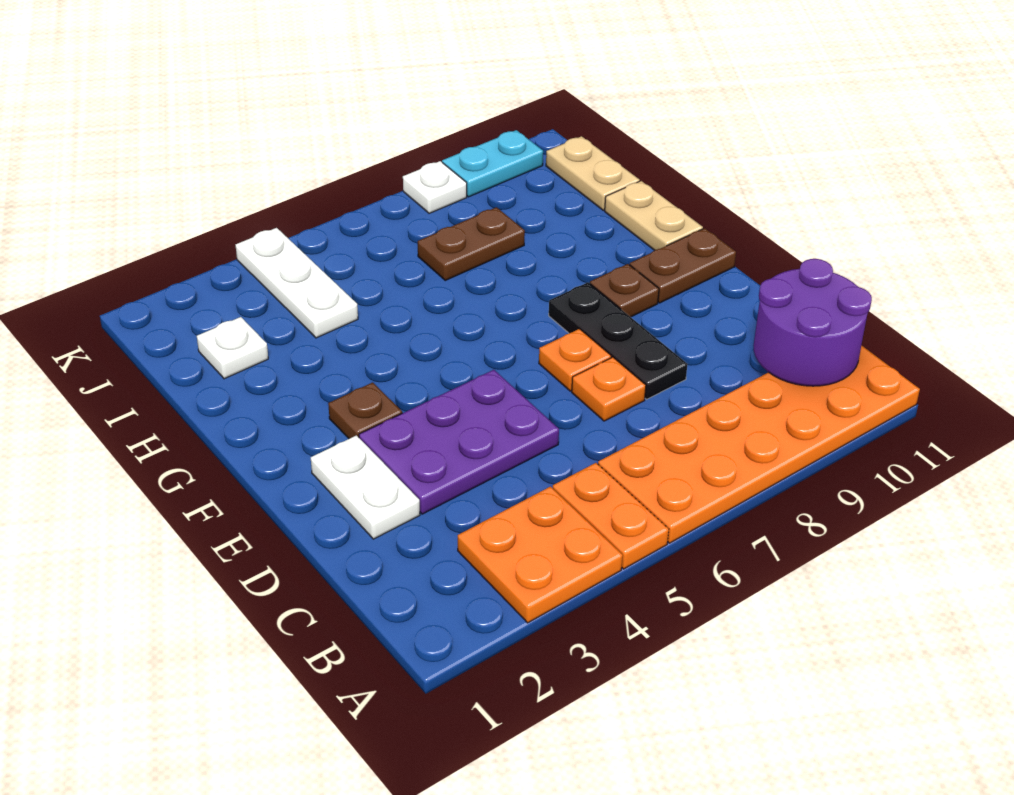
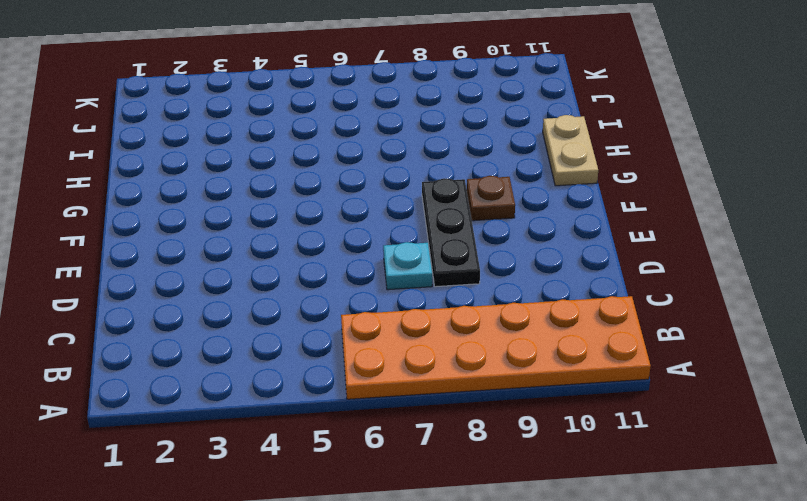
cyan plate D7 level 1 -> orange plate D7 level 1
none -> orange plate A3:B4 level 1
none -> orange plate A5:B5 level 1
none -> white plate D2:E2 level 1

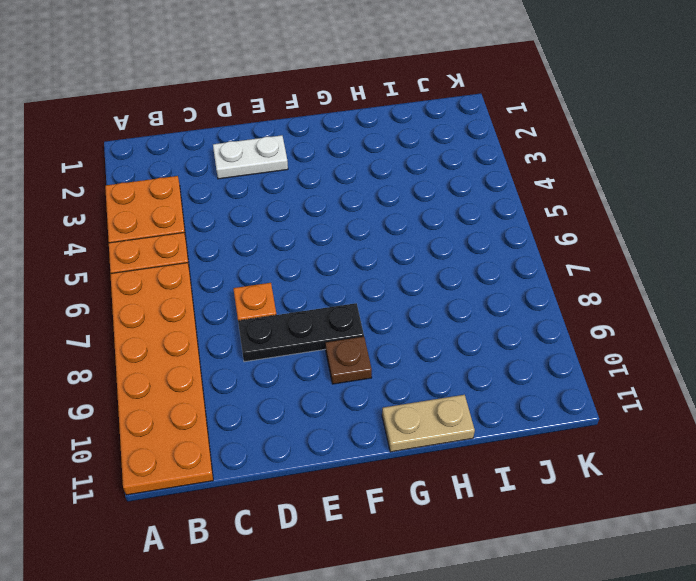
none -> purple plate D3:E5 level 1
none -> orange plate E7 level 1
none -> brown plate F3 level 1

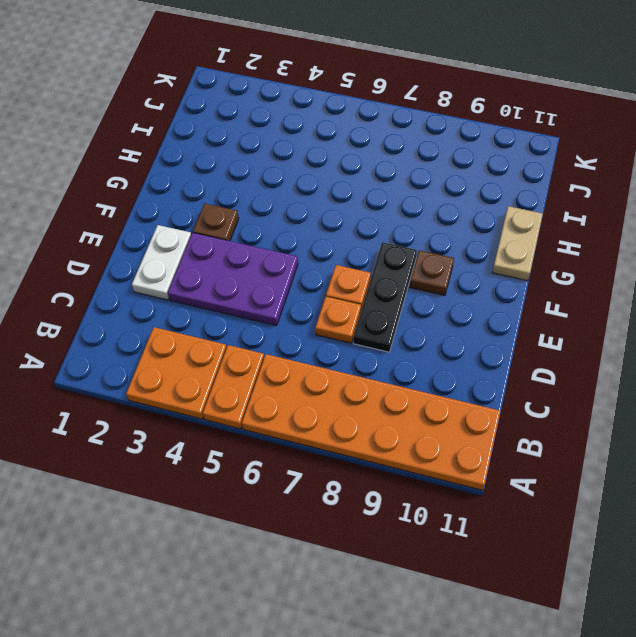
none -> brown plate F10:F11 level 1
none -> white plate I2 level 1
none -> white plate I4:K4 level 1

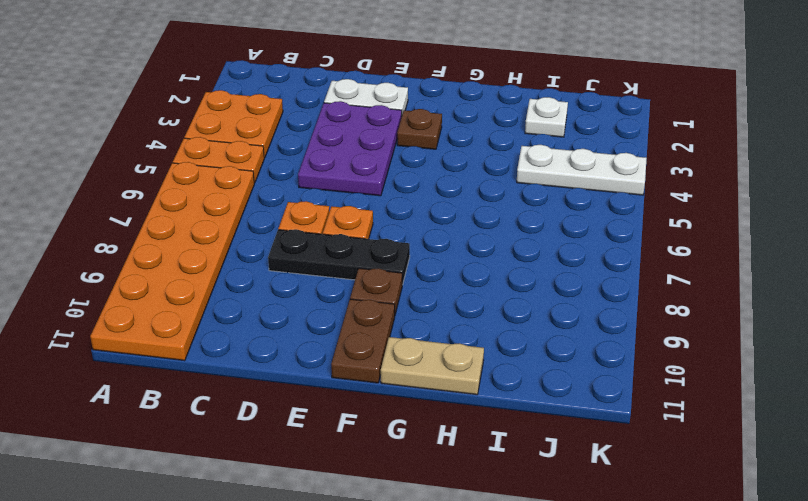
none -> brown plate I7:I8 level 1
none -> tan plate I11:J11 level 1
none -> white plate K8 level 1

